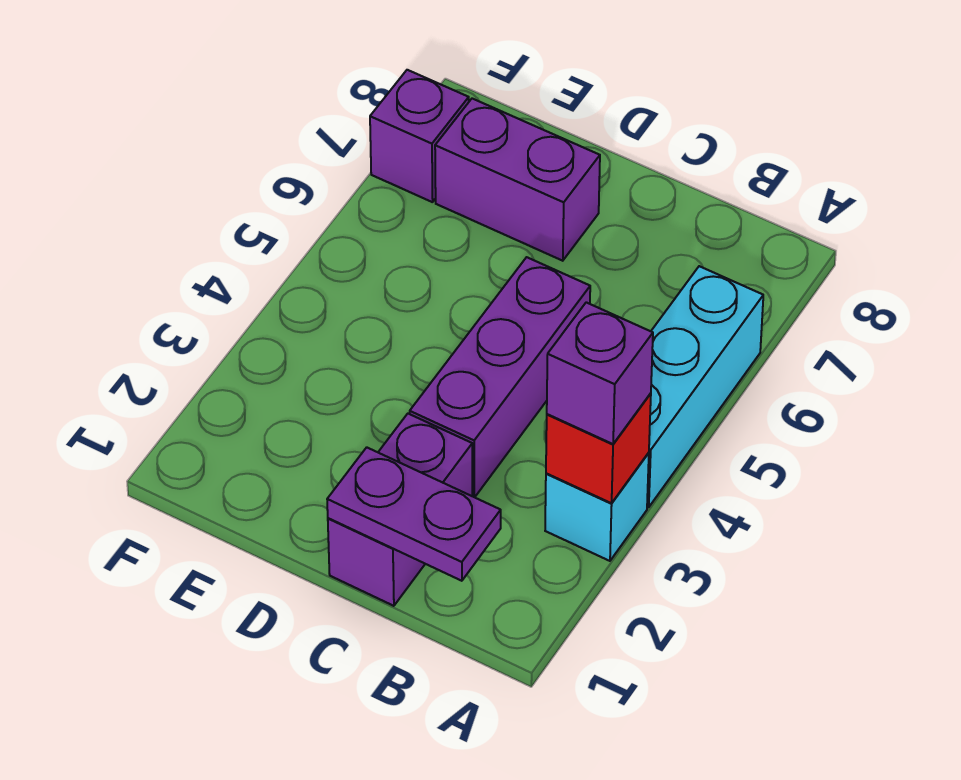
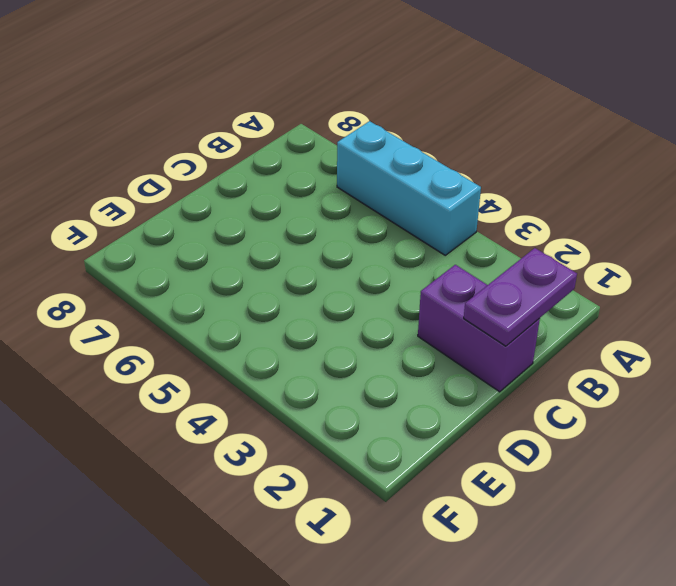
none -> cyan brick A3 level 1
none -> purple brick C3:C5 level 1

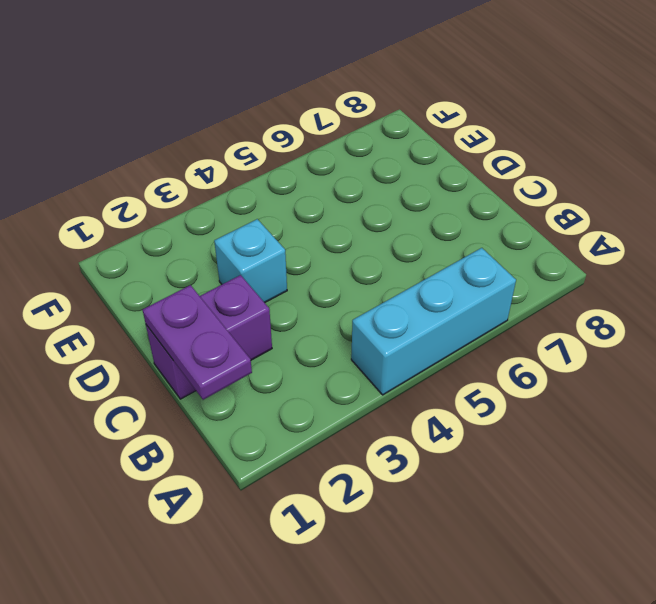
cyan brick D3 level 1 -> cyan brick A3 level 1
none -> purple brick C3:C5 level 1
none -> purple brick D7:E7 level 1

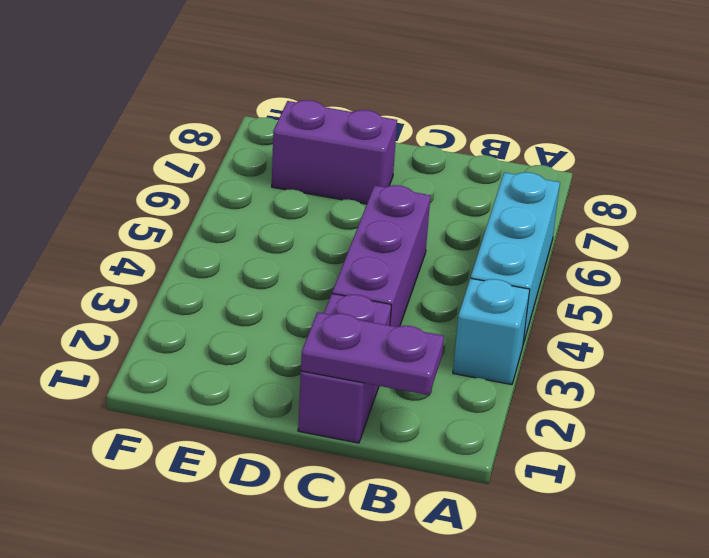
none -> purple brick F7 level 1
none -> red brick A3 level 2

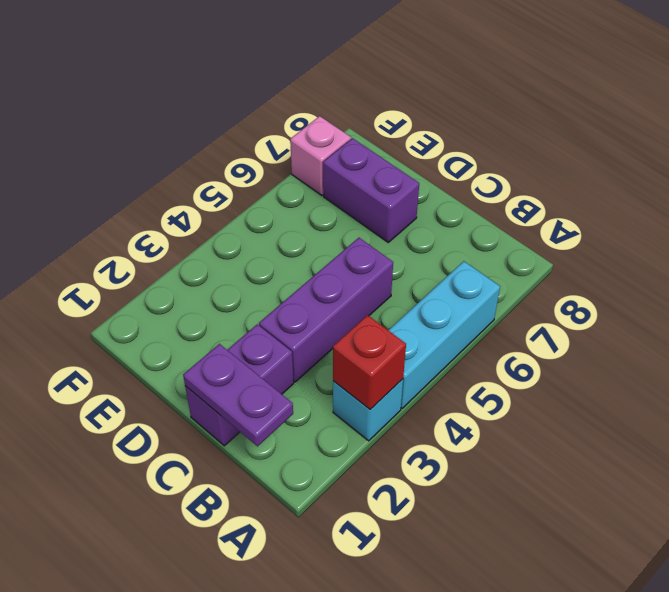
pink brick F7 level 1 -> purple brick F7 level 1
none -> purple brick A3 level 3

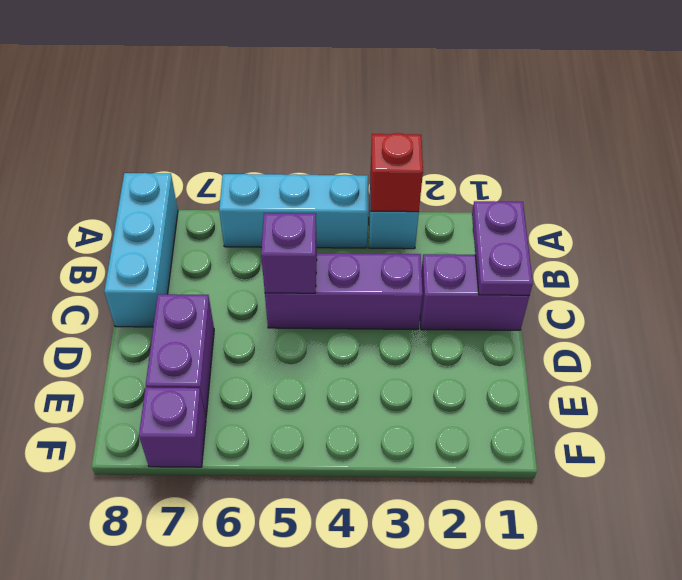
cyan brick A8:C8 level 1 -> none
purple brick C5 level 2 -> purple brick A3 level 3

